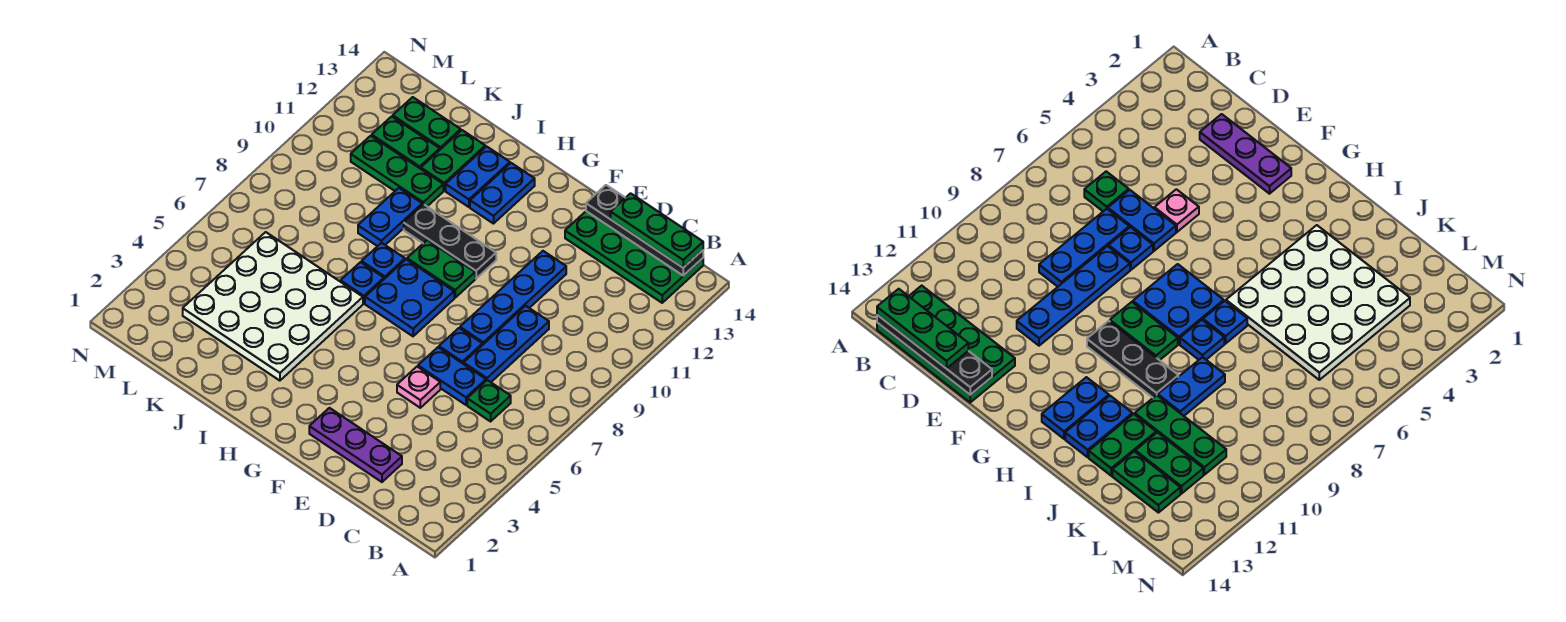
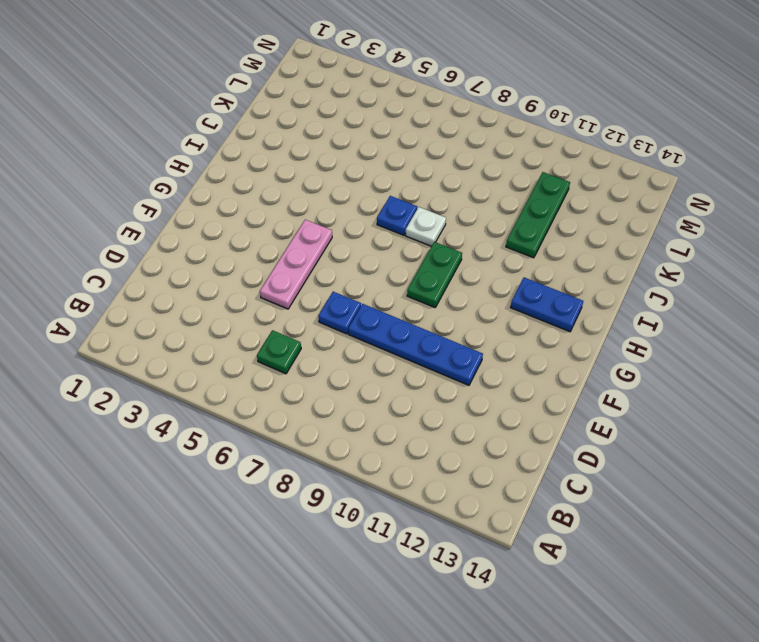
pink plate E5:G5 level 1 -> pink plate E5 level 1
white plate I8 level 1 -> blue plate I8 level 1
none -> green plate B13:E14 level 1
none -> purple plate D2:F2 level 1
none -> blue plate D6:E6 level 1

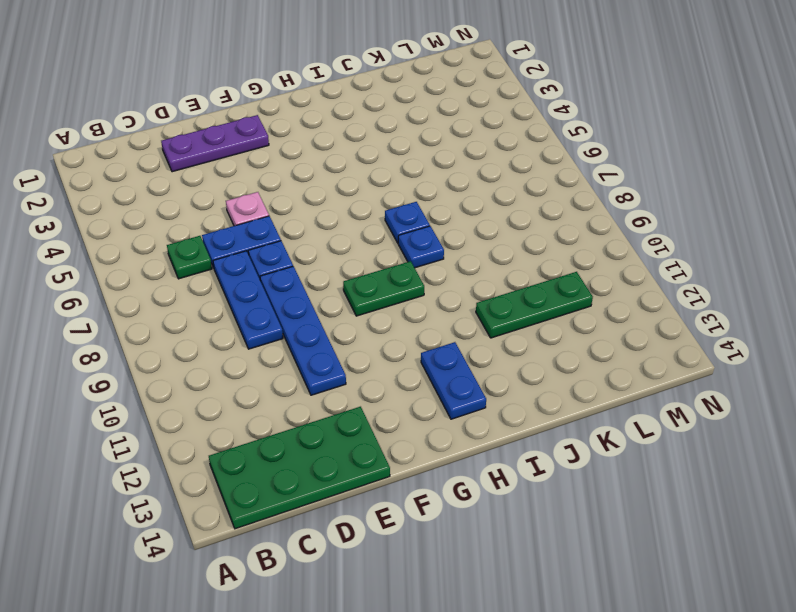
none -> blue plate G7:H8 level 1
none -> black plate G10:I10 level 1
none -> white plate I3:L6 level 1

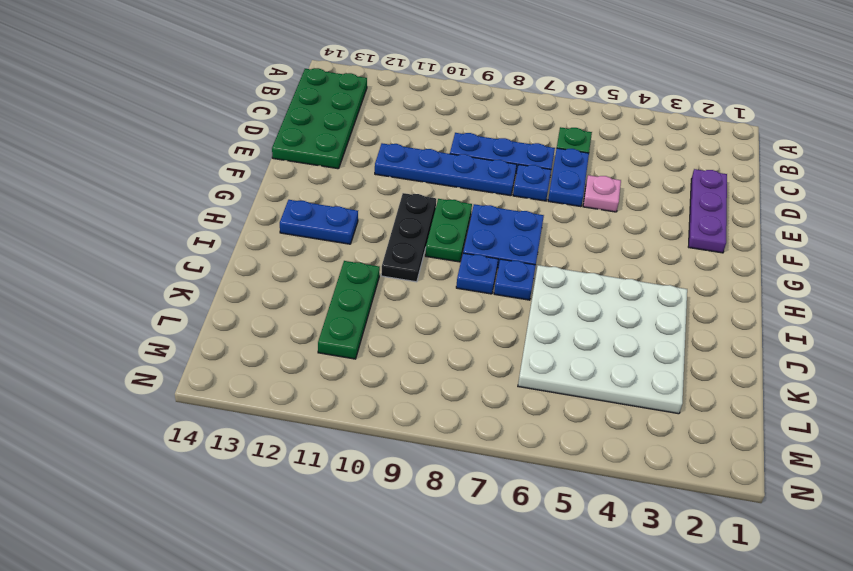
none -> blue plate I12:I13 level 1
none -> blue plate J9:J10 level 1
none -> green plate J12:J13 level 1

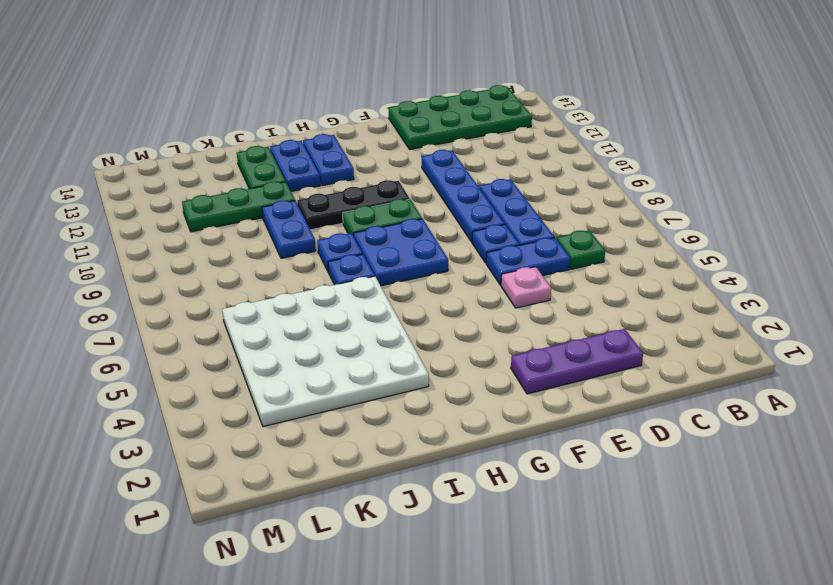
none -> green plate K12:L12 level 1
none -> green plate K13:L13 level 1
none -> black plate B14:E14 level 2

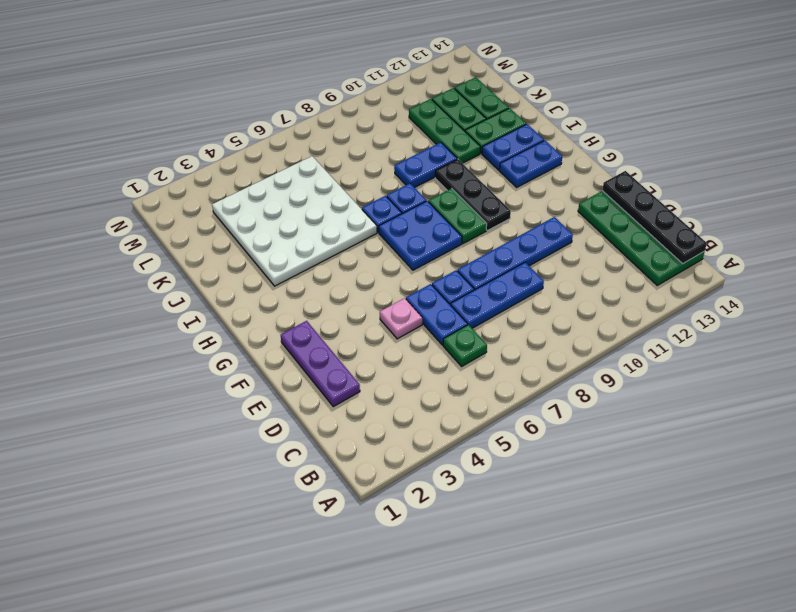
none -> green plate B14:D14 level 3

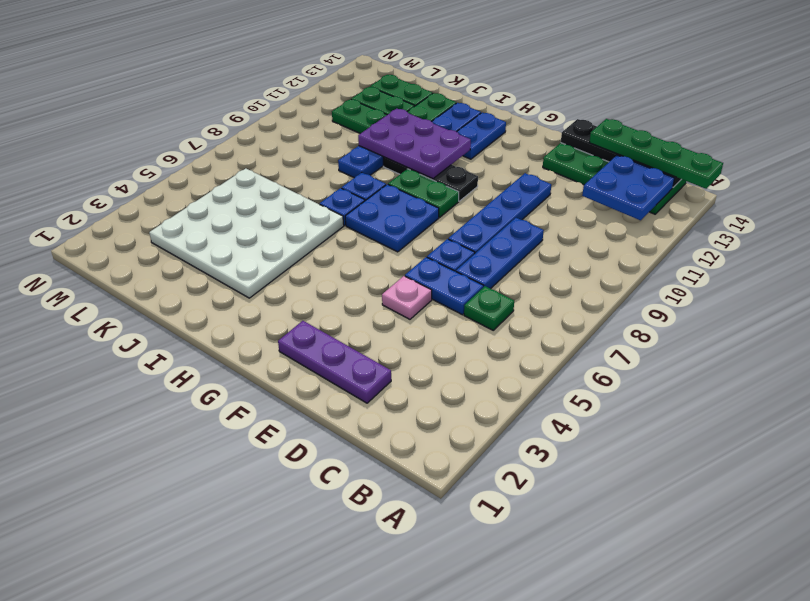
green plate A14:D14 level 3 -> green plate B14:D14 level 3
blue plate B12:C13 level 2 -> none
purple plate H10:J11 level 2 -> none

